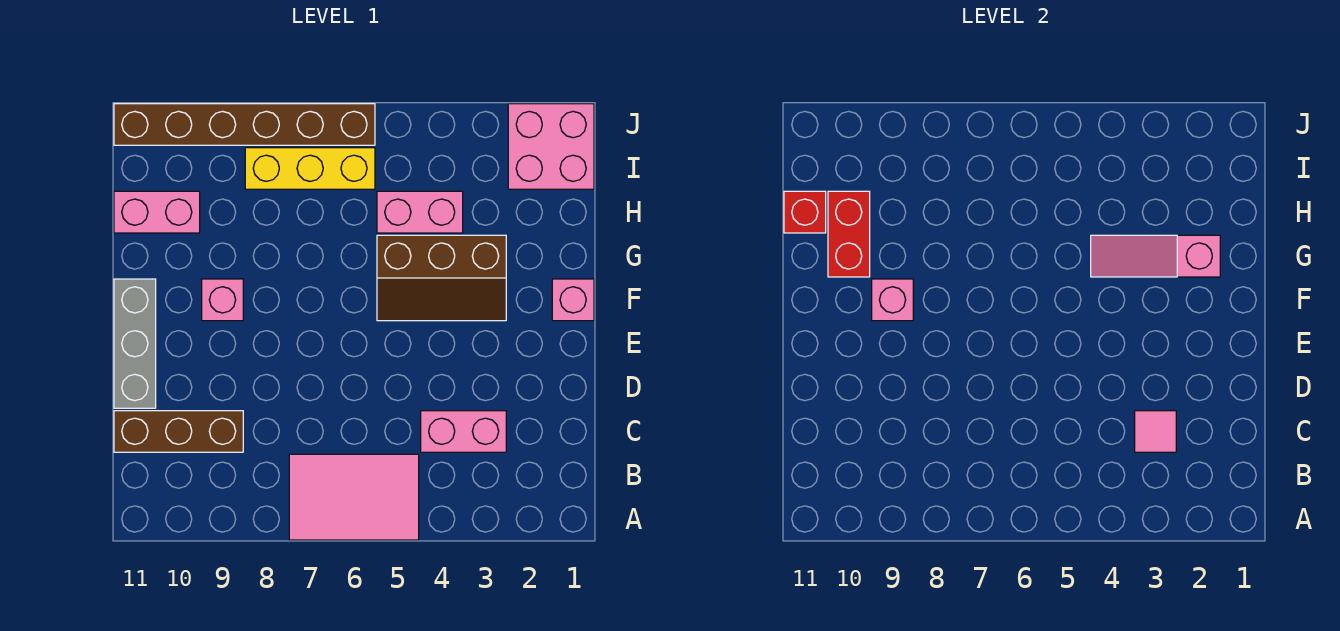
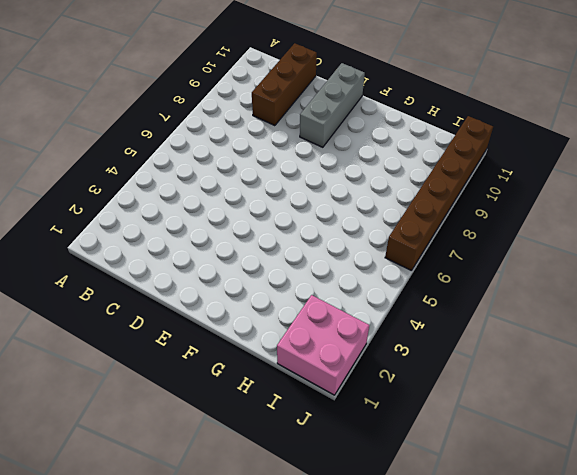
grey brick E9:E11 level 1 -> grey brick D11:F11 level 1
none -> pink tile A5:B7 level 1
none -> pink brick C3:C4 level 1
none -> pink brick F1 level 1

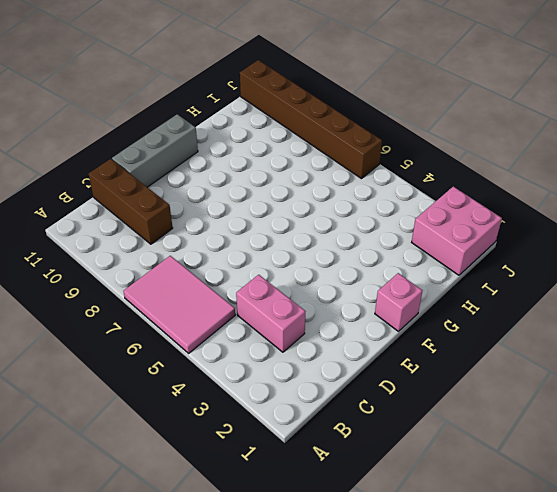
none -> brown slope F3:G5 level 1 top G
none -> pink brick F9 level 1
none -> pink brick H4:H5 level 1

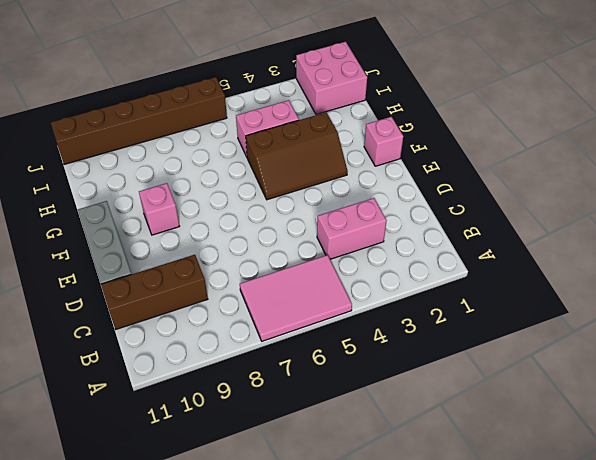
none -> pink brick H10:H11 level 1
none -> yellow brick I6:I8 level 1
none -> pink tile C3 level 2

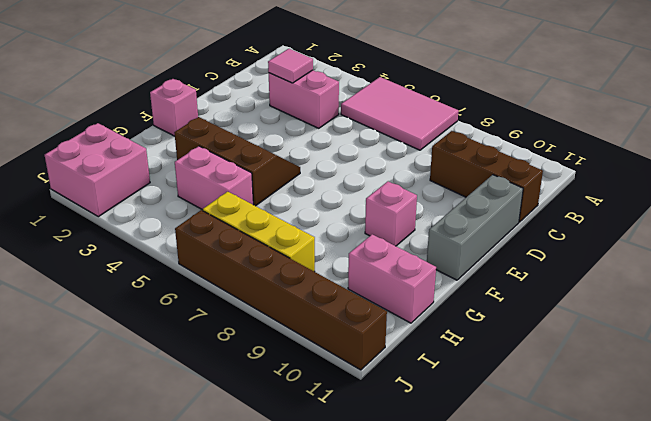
none -> pink brick F9 level 2
none -> pink slope G2:G4 level 2 top 2
none -> red brick G10:H10 level 2

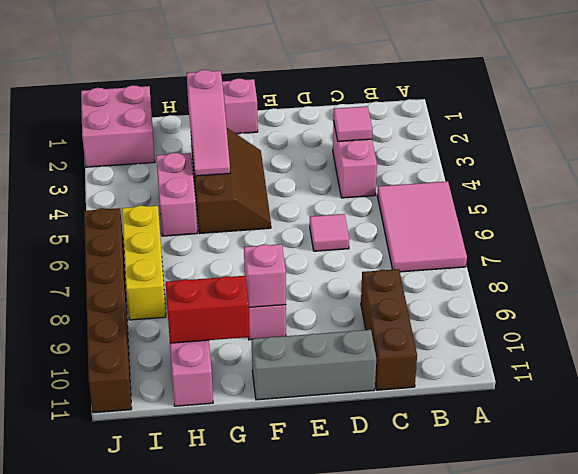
pink tile D6 level 1 -> none
none -> red brick H11 level 2

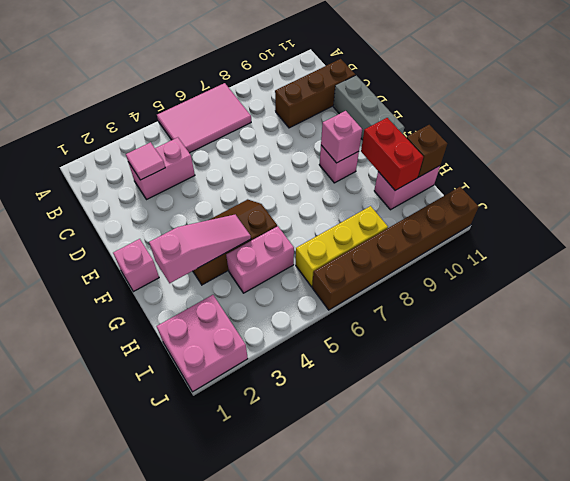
brown brick H11 level 2 -> red brick H11 level 2

